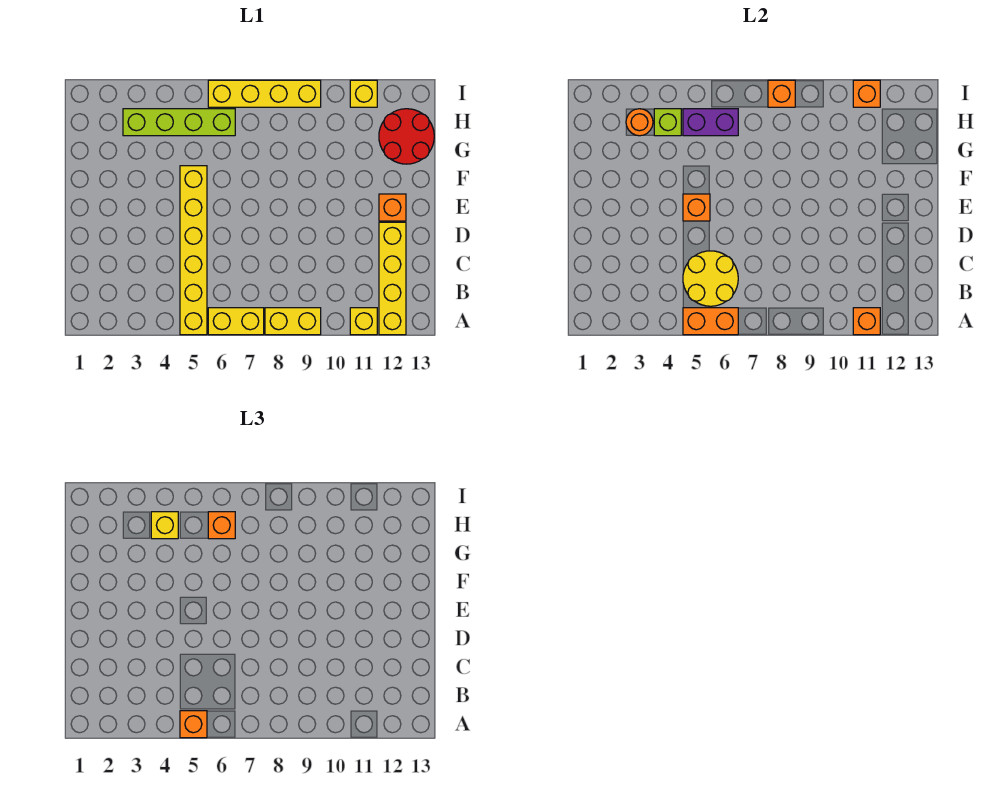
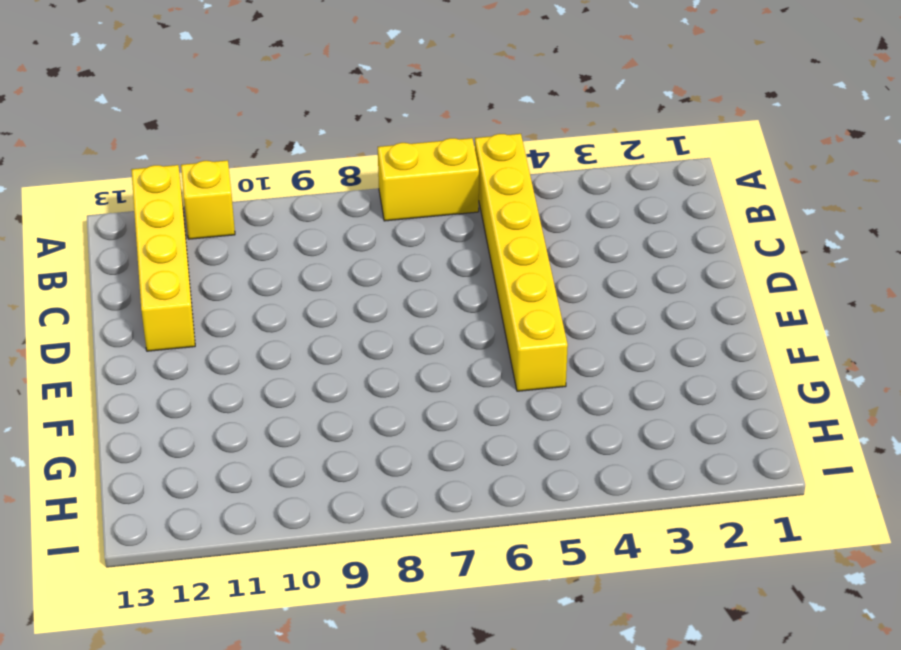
none -> yellow brick A8:A9 level 1
none -> orange brick E12 level 1
none -> red round brick G12:H13 level 1

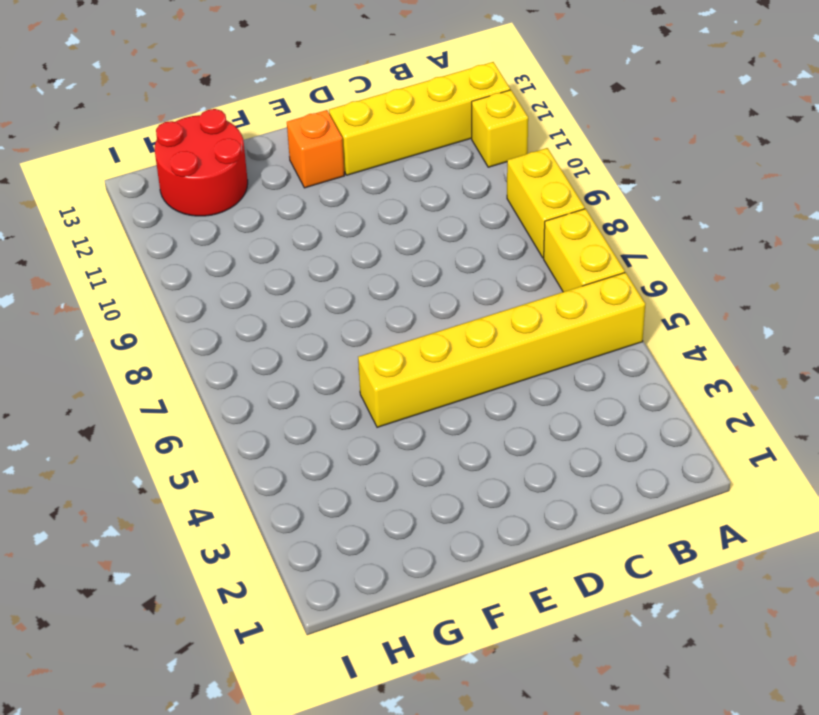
none -> lime brick H3:H6 level 1
none -> yellow brick I6:I9 level 1
none -> yellow brick I11 level 1

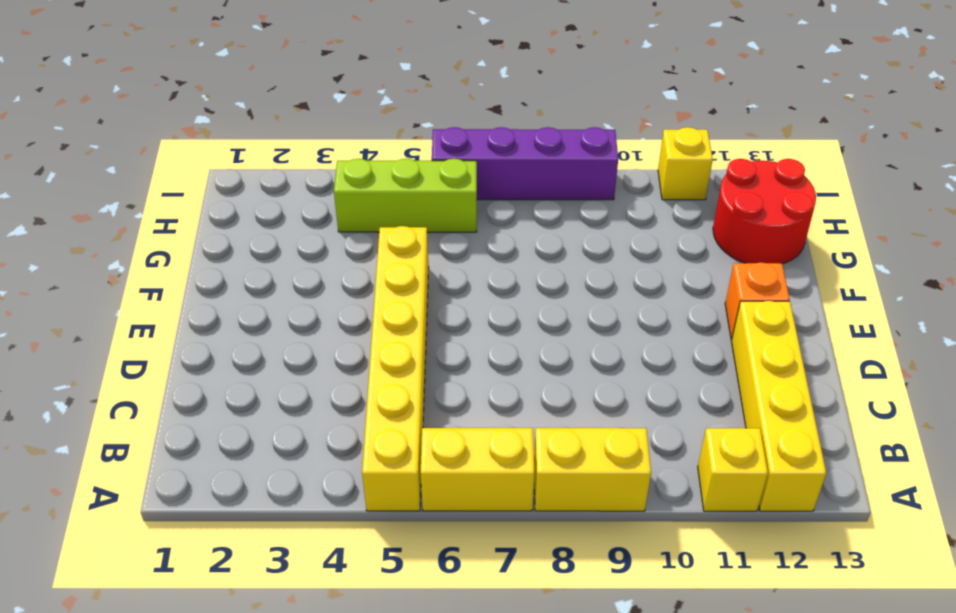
lime brick H4:H6 level 1 -> lime brick H3:H6 level 1
purple brick I6:I9 level 1 -> yellow brick I6:I9 level 1
none -> orange brick A5:A6 level 2
none -> orange brick A11 level 2
none -> yellow round brick B5:C6 level 2

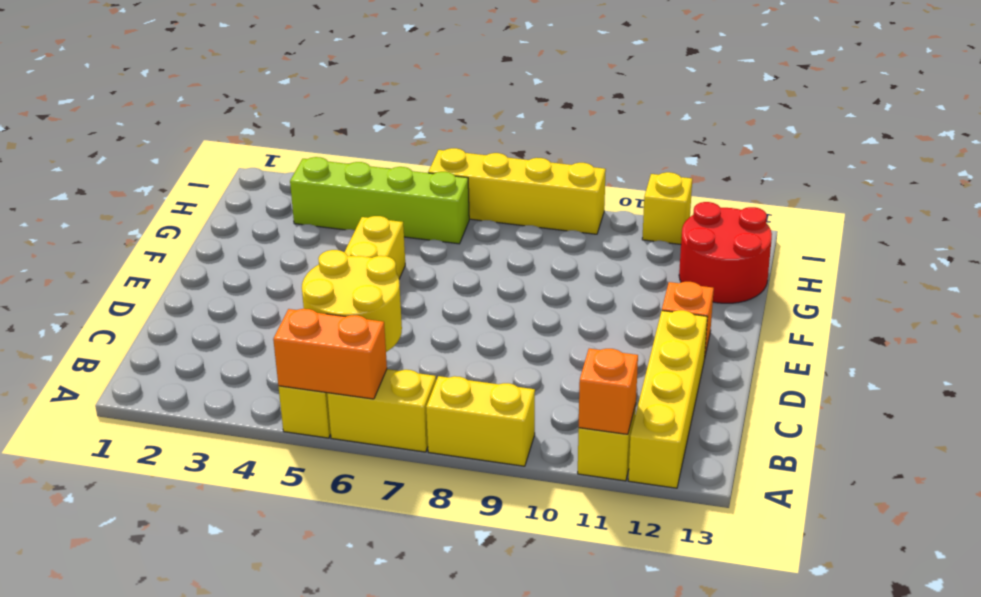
none -> orange brick E5 level 2
none -> orange round brick H3 level 2
none -> lime brick H4 level 2

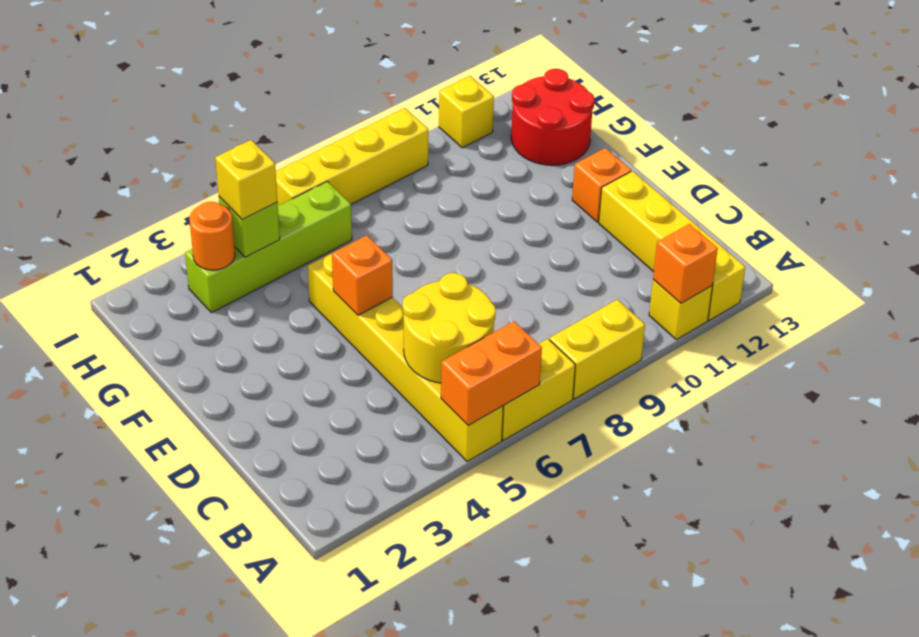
none -> purple brick H5:H6 level 2
none -> orange brick I8 level 2
none -> orange brick I11 level 2

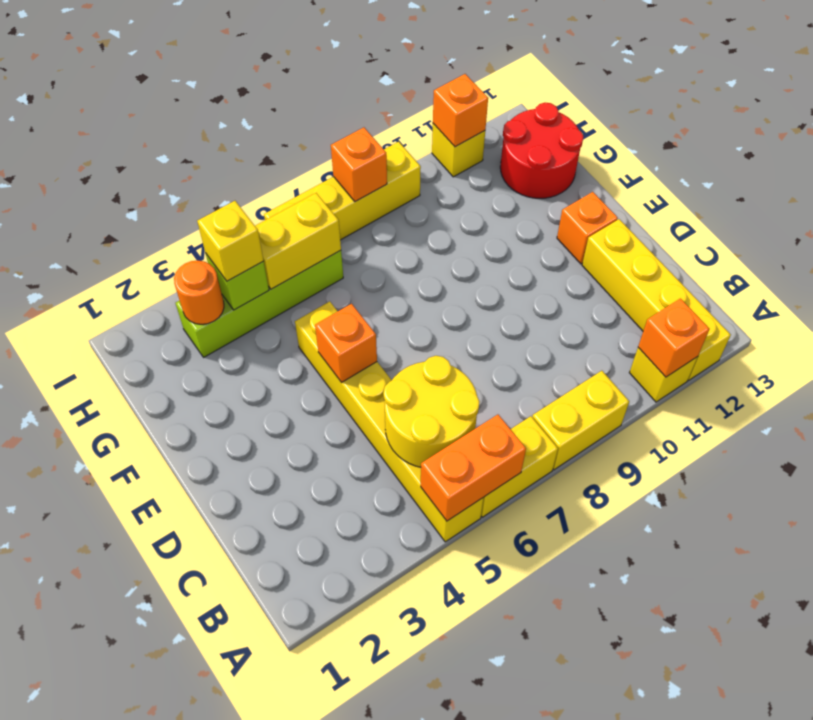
yellow brick H5:H6 level 2 -> purple brick H5:H6 level 2
none -> orange brick A5 level 3
none -> orange brick H6 level 3

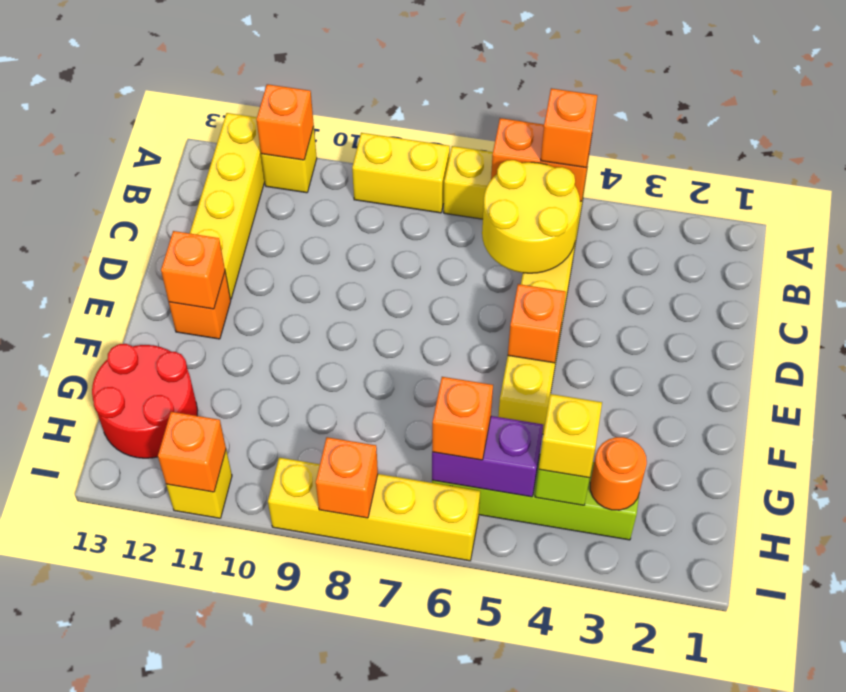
orange brick E12 level 2 -> none

